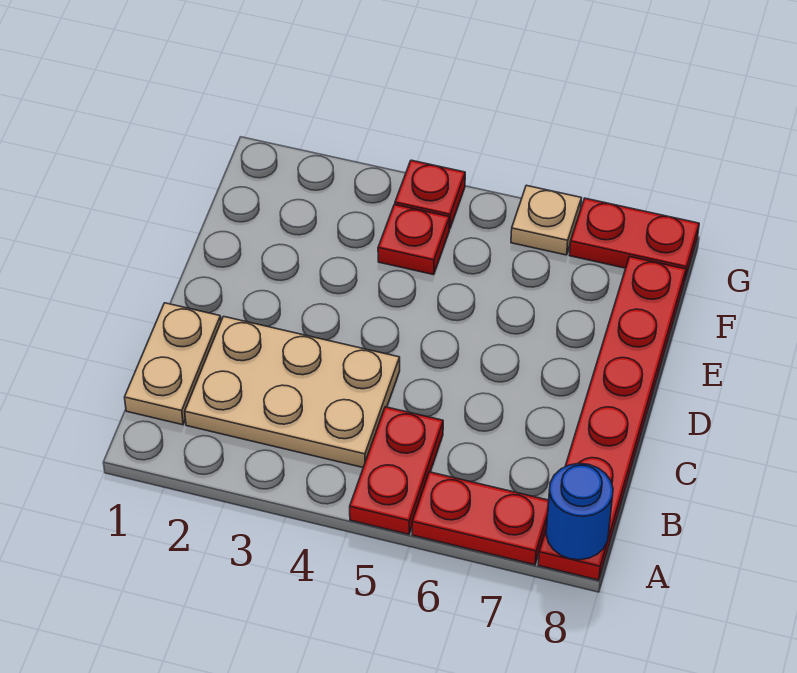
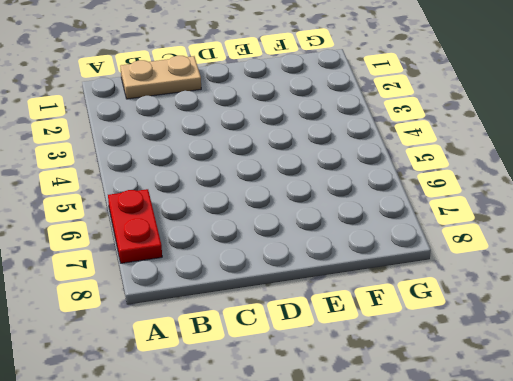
none -> red plate A5:B5 level 1
none -> red plate A8:F8 level 1

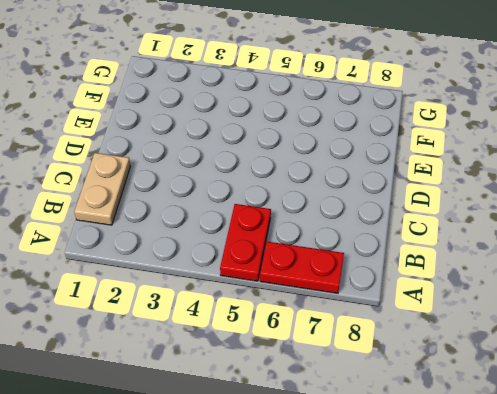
none -> red plate A8:F8 level 1
none -> tan plate B2:C4 level 1

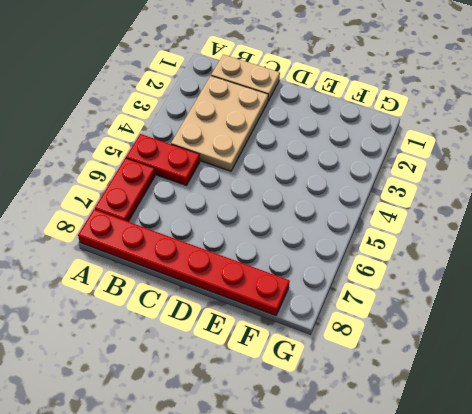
none -> red plate F4 level 1
none -> red plate G4 level 1

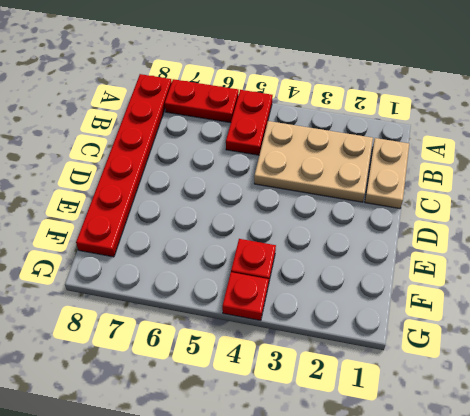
none -> tan plate G6 level 1
none -> red plate G7:G8 level 1

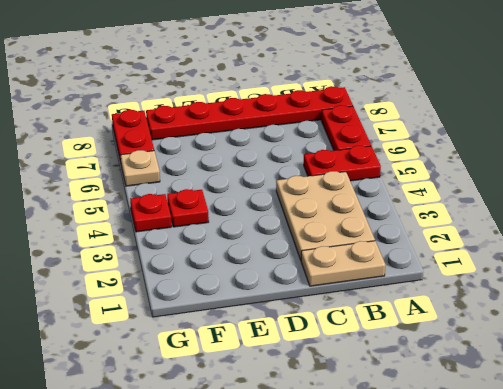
none -> blue round brick A8 level 2

